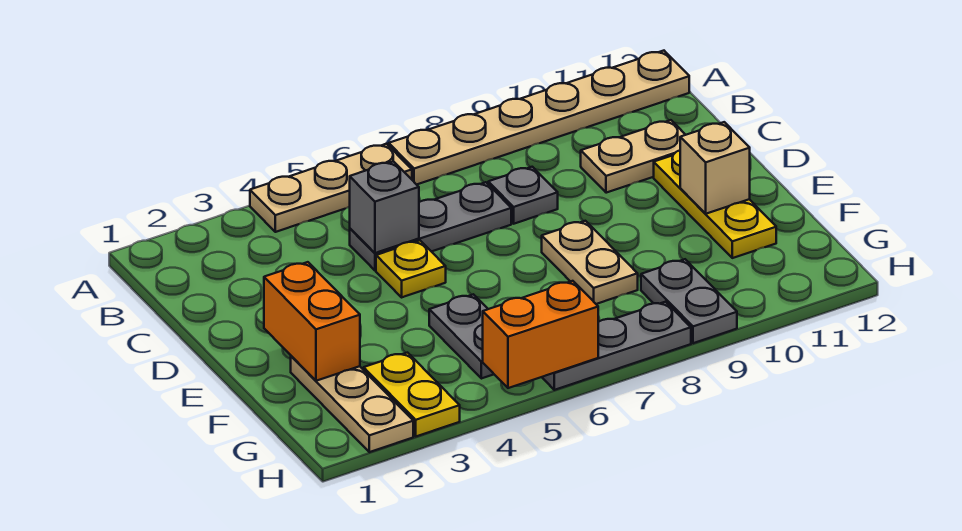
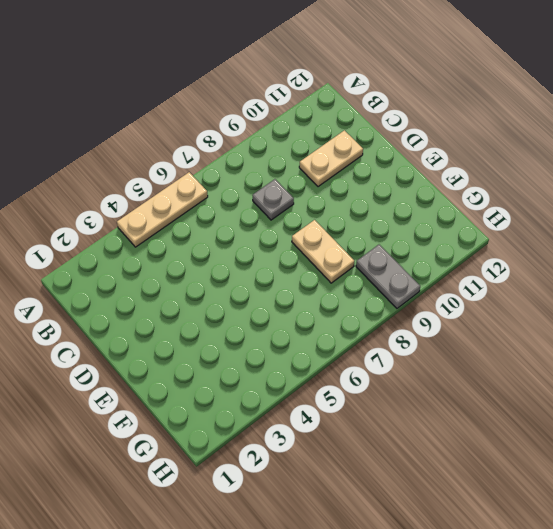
none -> tan plate A7:A12 level 1
none -> grey plate C5:C7 level 1
none -> yellow plate D5 level 1

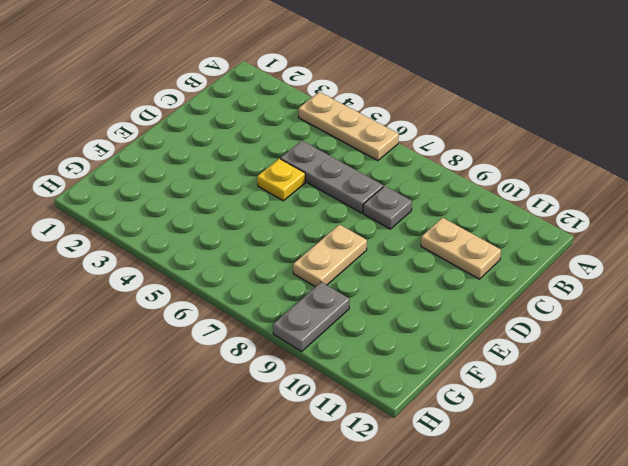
none -> tan plate A7:A12 level 1
none -> yellow plate D11:F11 level 1
none -> tan plate F2:H2 level 1

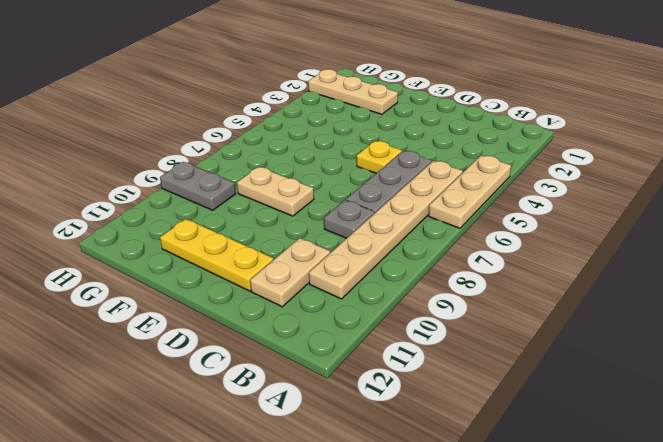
tan plate B5:B10 level 1 -> tan plate A7:A12 level 1
none -> grey plate F5:G5 level 1
none -> yellow plate G3:H3 level 1
none -> grey plate H6:H8 level 1

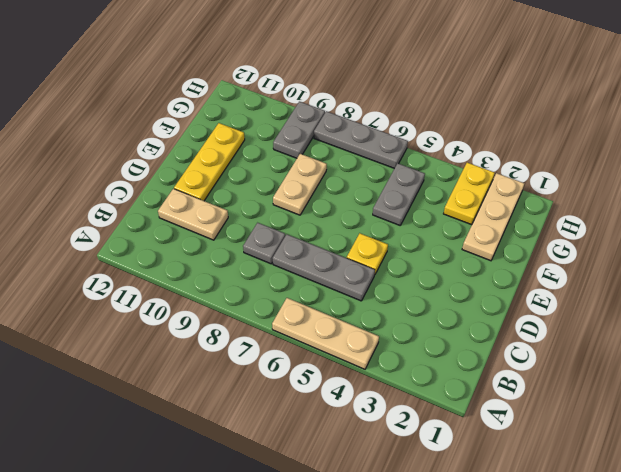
none -> tan plate A7:A12 level 1
none -> grey brick C5 level 2
none -> orange brick E2:F2 level 2

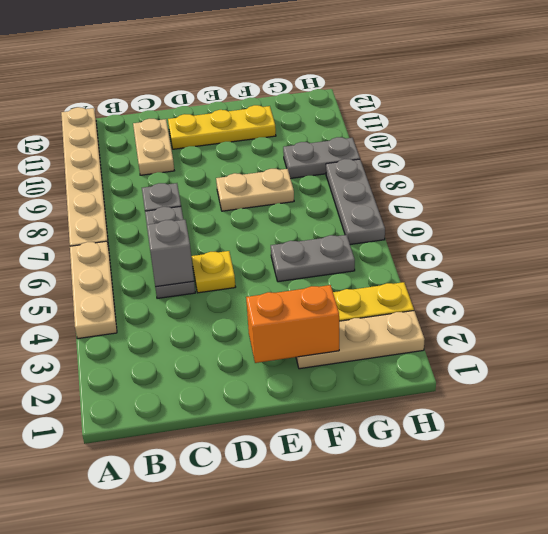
none -> tan brick E11 level 2
none -> orange brick H5:H6 level 2

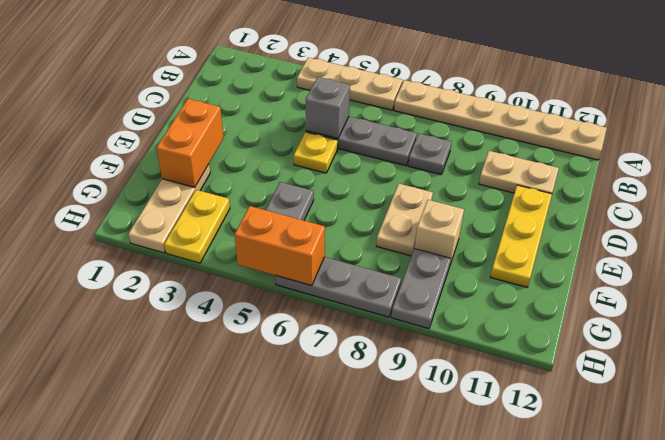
tan brick F9 level 1 -> tan brick E11 level 2

